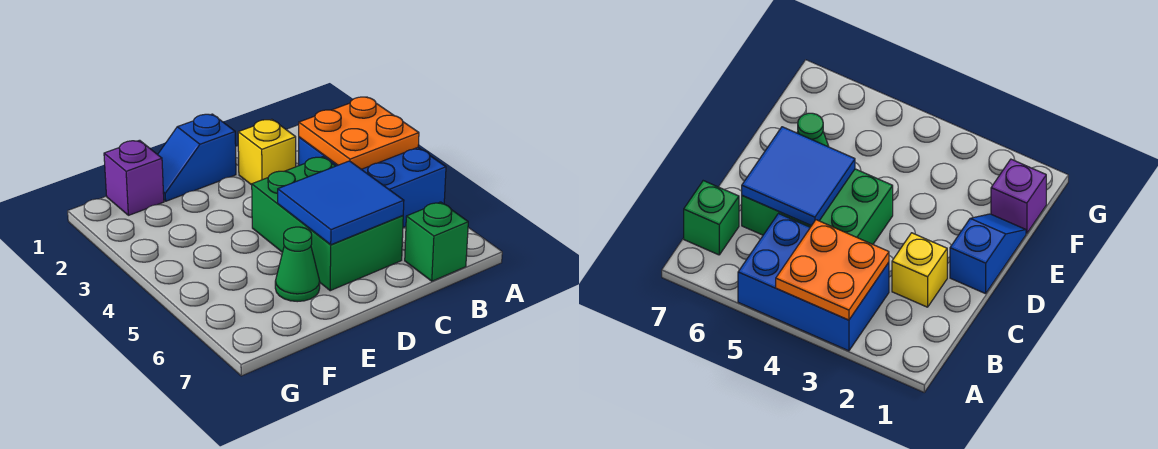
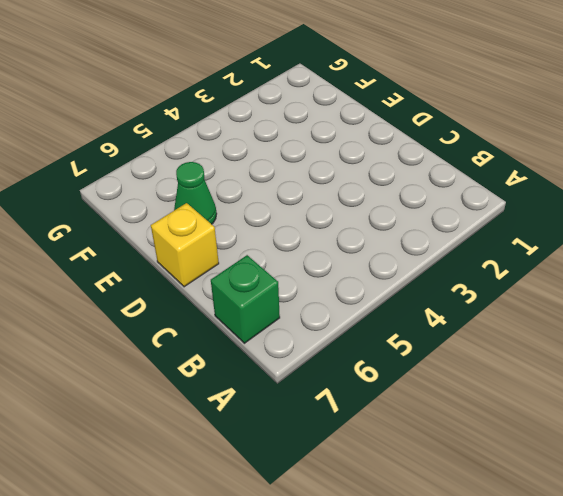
yellow brick D7 level 1 -> yellow brick C2 level 1
none -> blue brick A3:B5 level 1
none -> green brick C4:D6 level 1

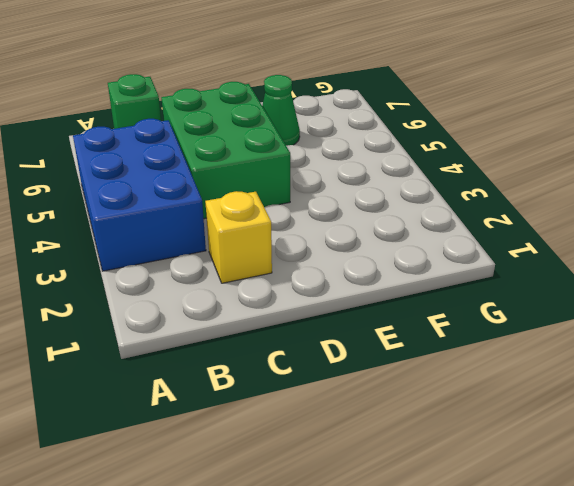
none -> blue slope D1:E1 level 1 top D
none -> purple brick F1 level 1

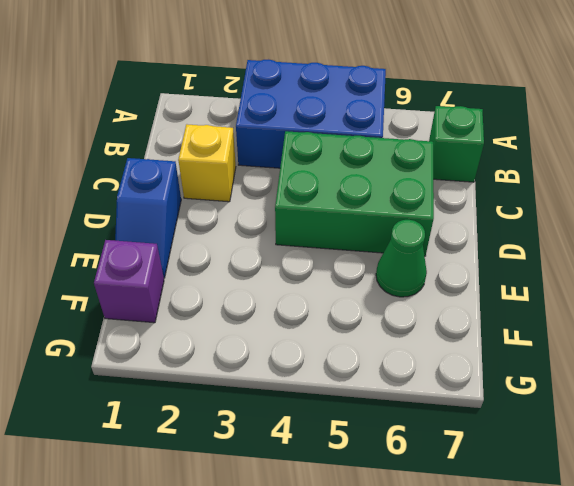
none -> orange plate A3:B4 level 2
none -> blue tile C5:D6 level 2

